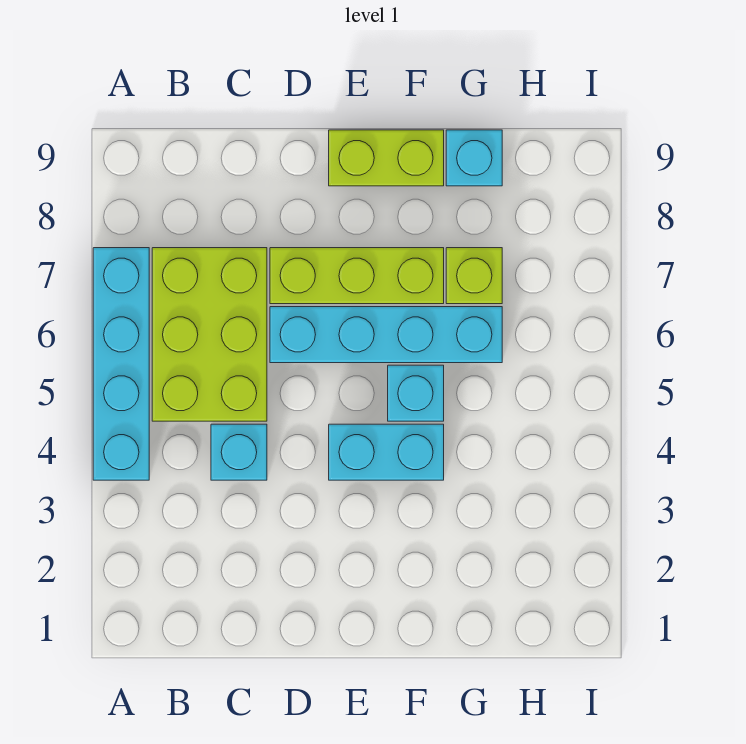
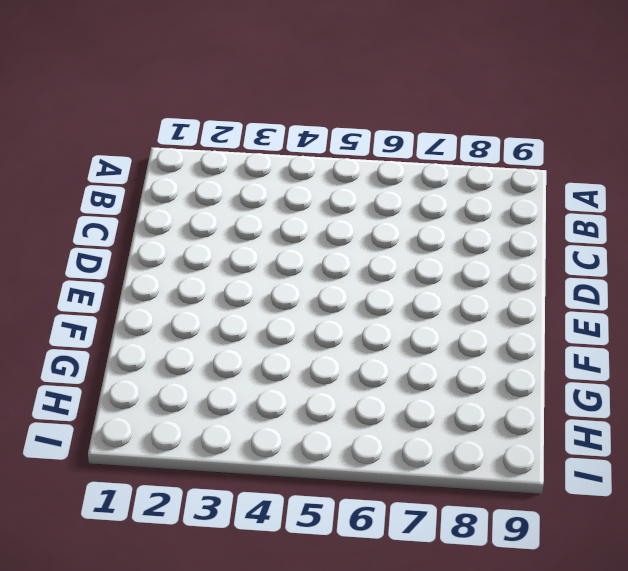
none -> cyan brick A4:A7 level 1
none -> lime brick B5:C7 level 1

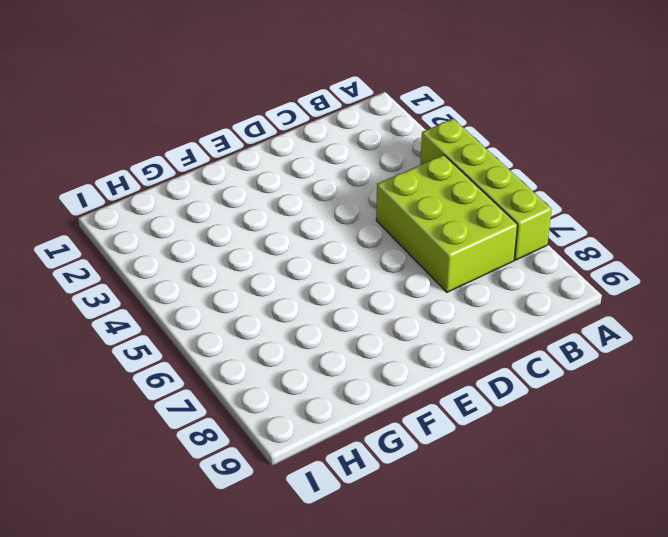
lime brick A4:A7 level 1 -> cyan brick A4:A7 level 1
none -> cyan brick C4 level 1
none -> cyan brick D6:G6 level 1

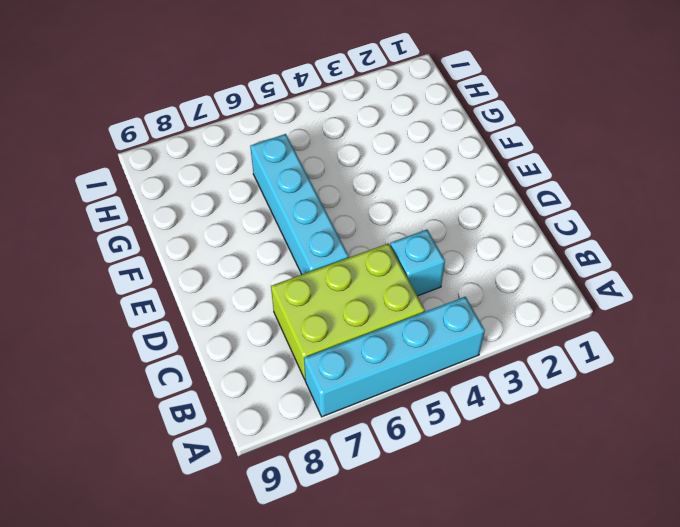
none -> lime brick D7:F7 level 1
none -> cyan brick E4:F4 level 1

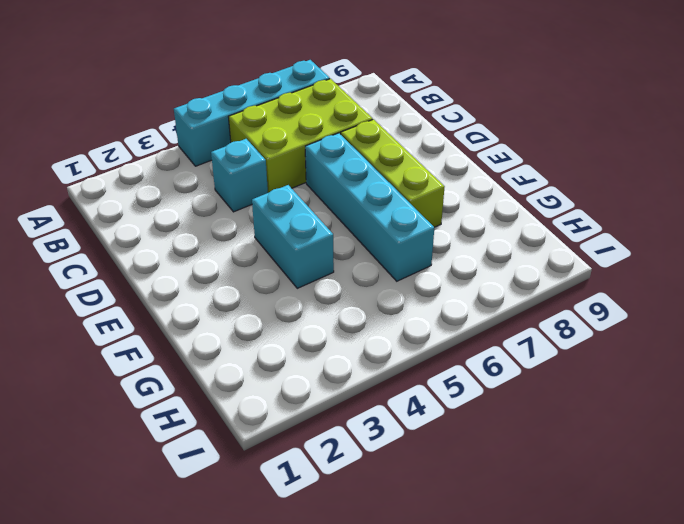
none -> lime brick E9:F9 level 1
none -> cyan brick F5 level 1

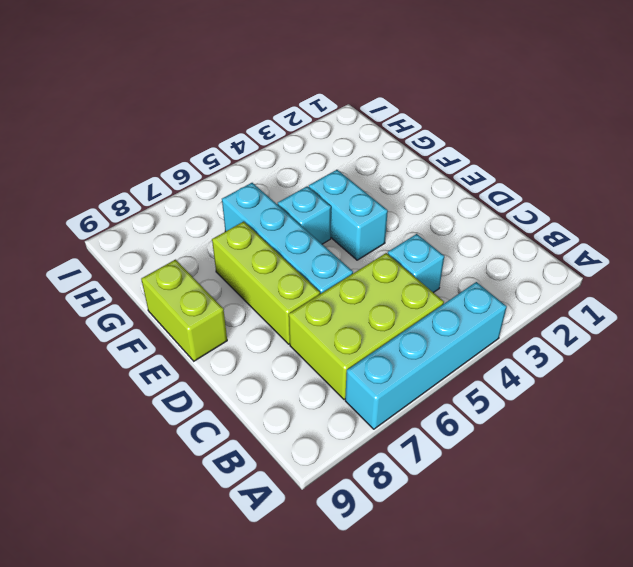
none -> lime brick G7 level 1
none -> cyan brick G9 level 1

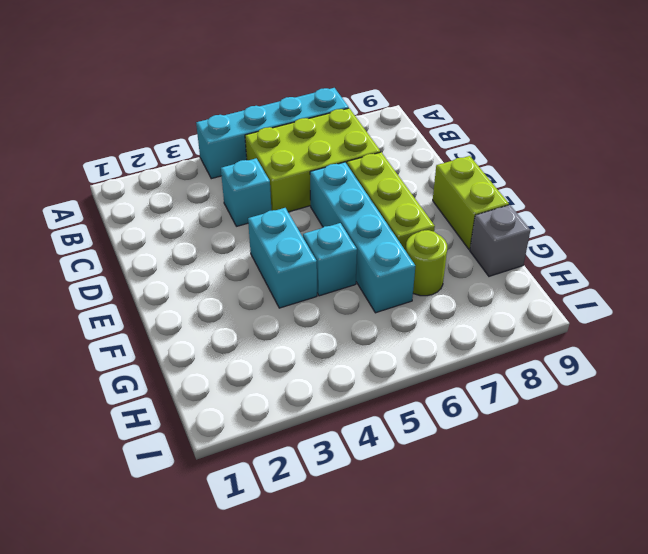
lime round brick G7 level 1 -> lime brick G7 level 1
grey brick G9 level 1 -> cyan brick G9 level 1

